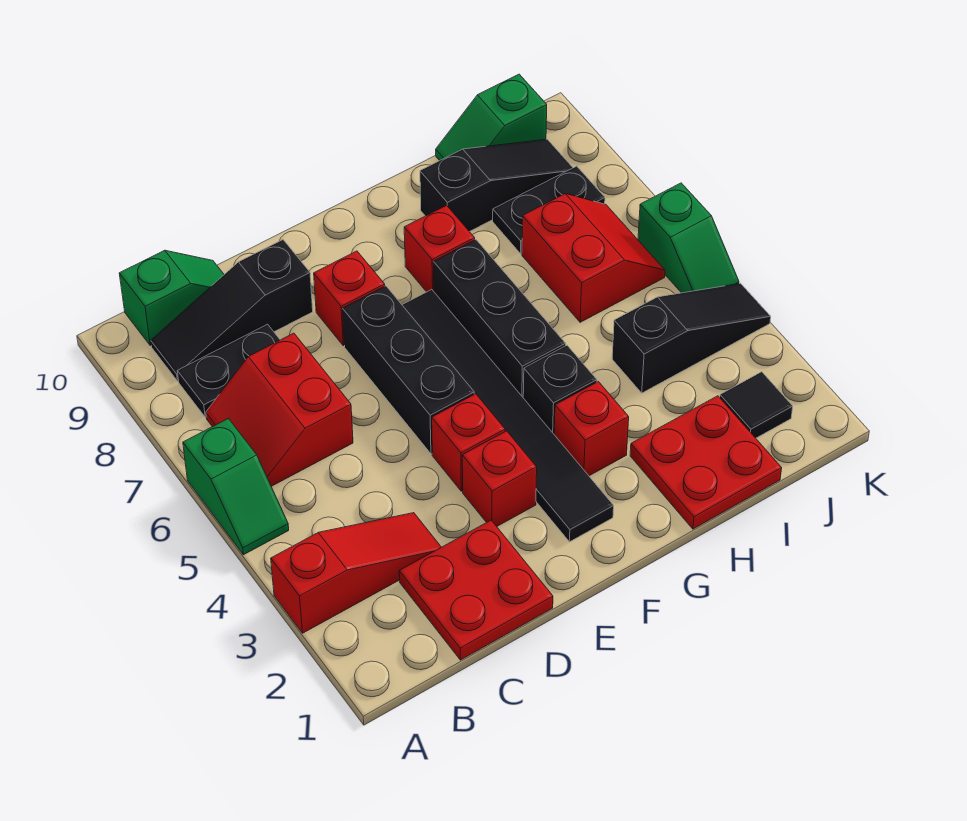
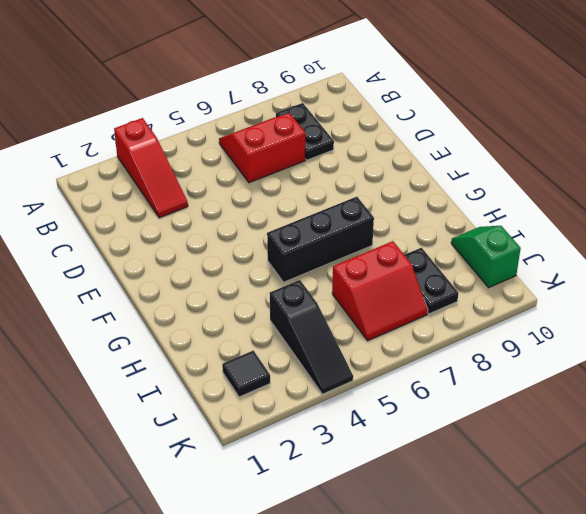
none -> green slope A5:A6 level 1 top 6
none -> black slope B9:D9 level 1 top D
none -> green slope B10:C10 level 1 top B

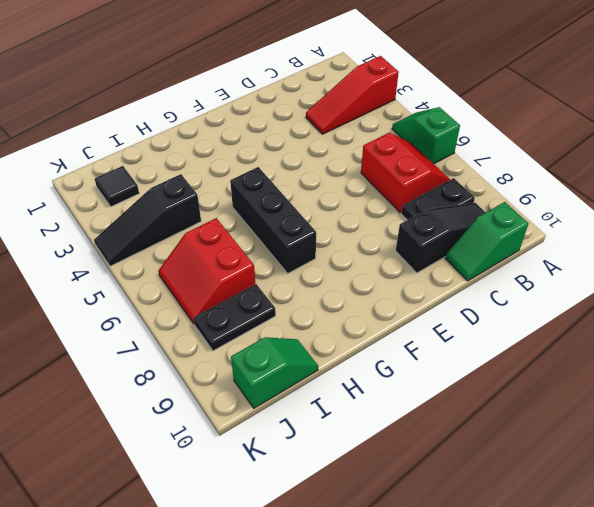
none -> red plate C1:D2 level 1
none -> red brick E3 level 1
none -> red brick E4 level 1

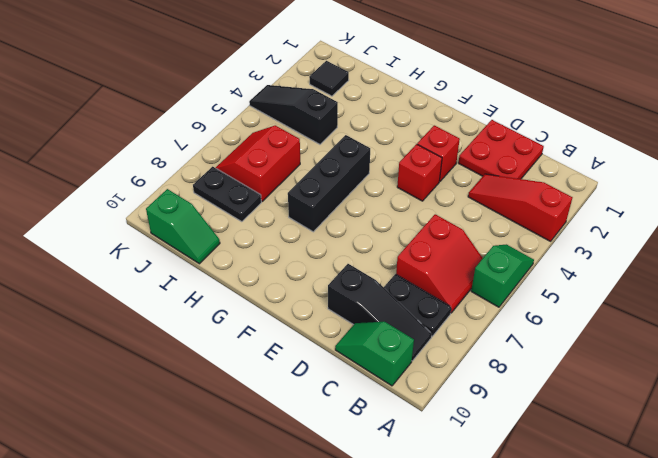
none -> black brick E5:E7 level 1
none -> red brick E8 level 1
none -> black tile F2:F7 level 1

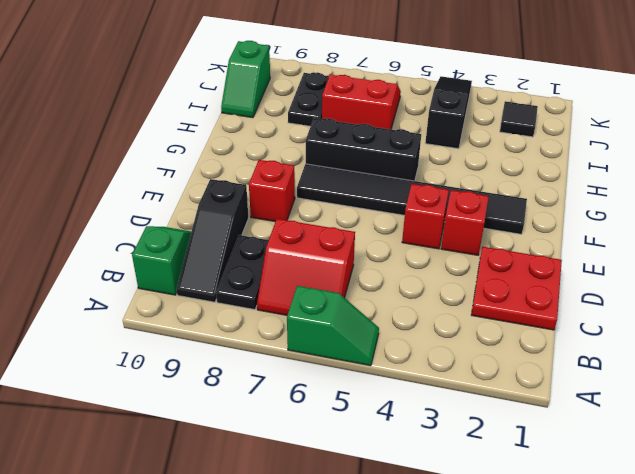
none -> red slope A3:C3 level 1 top A
none -> black brick E5:E7 level 1
none -> red brick G3 level 1

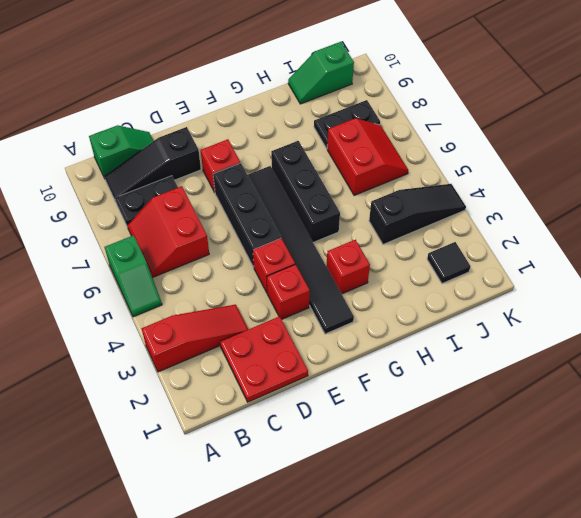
none -> black brick G4 level 1
none -> red brick G8 level 1
none -> red plate H1:I2 level 1

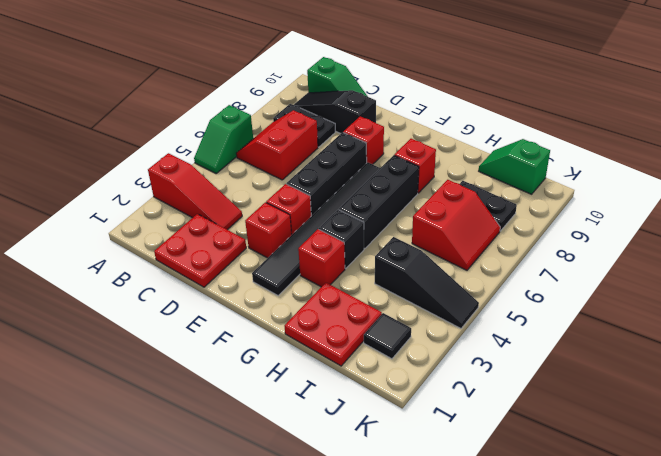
none -> black slope H9:J9 level 1 top H
none -> green slope K5:K6 level 1 top 6

